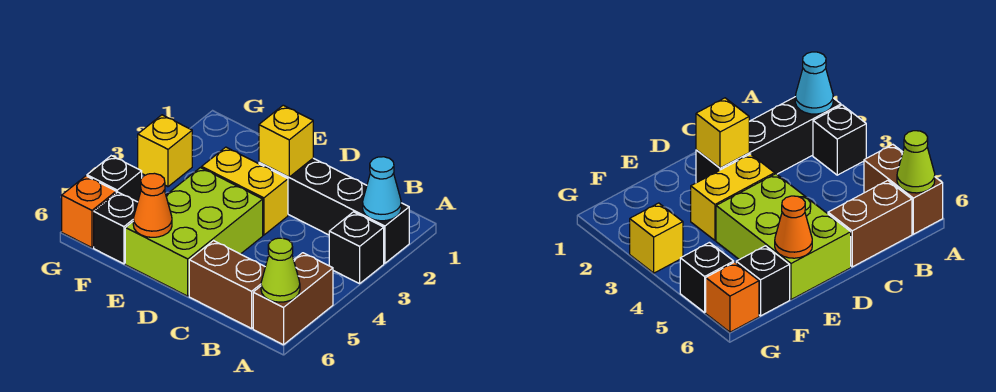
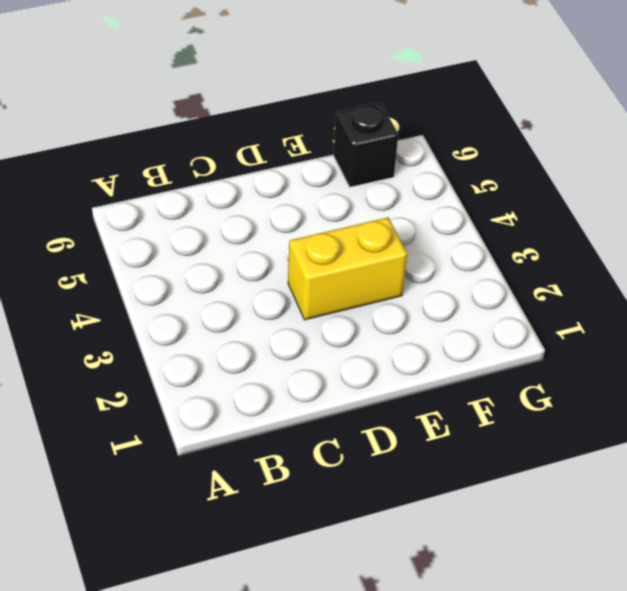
none -> black brick A2:D2 level 1
none -> black brick A3 level 1
none -> brown brick A5:A6 level 1

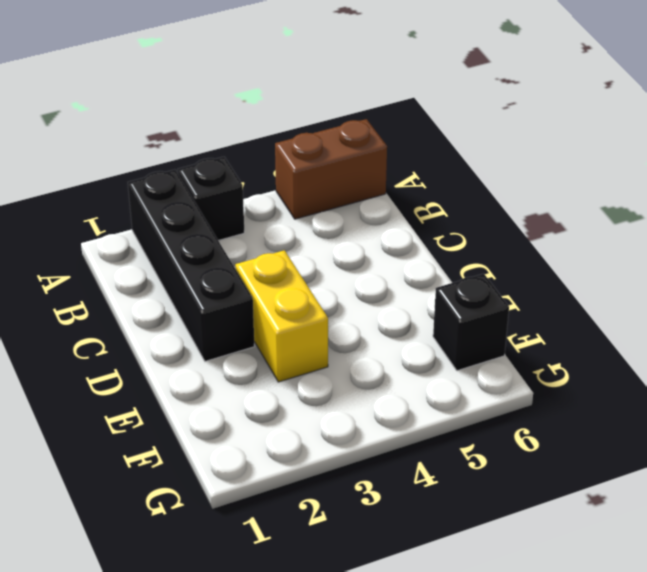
none -> brown brick B6:C6 level 1
none -> lime brick D4:E6 level 1
none -> yellow brick G3 level 1

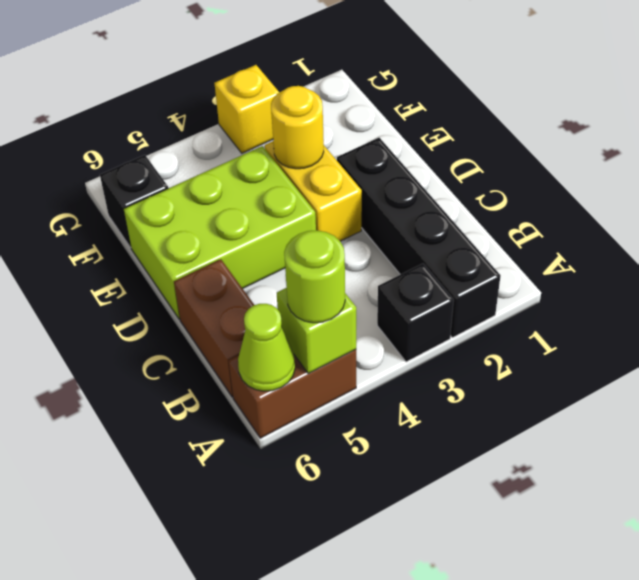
lime brick A5 level 2 -> none
lime round brick A5 level 3 -> none
yellow round brick E3 level 2 -> none
none -> black brick G5 level 1
none -> orange brick G6 level 1
none -> cyan cone A2 level 2

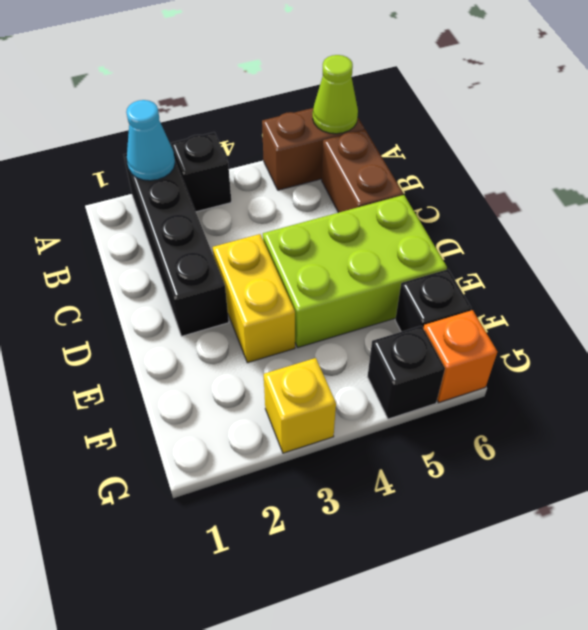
none -> yellow brick D2 level 2
none -> orange cone E6 level 2

